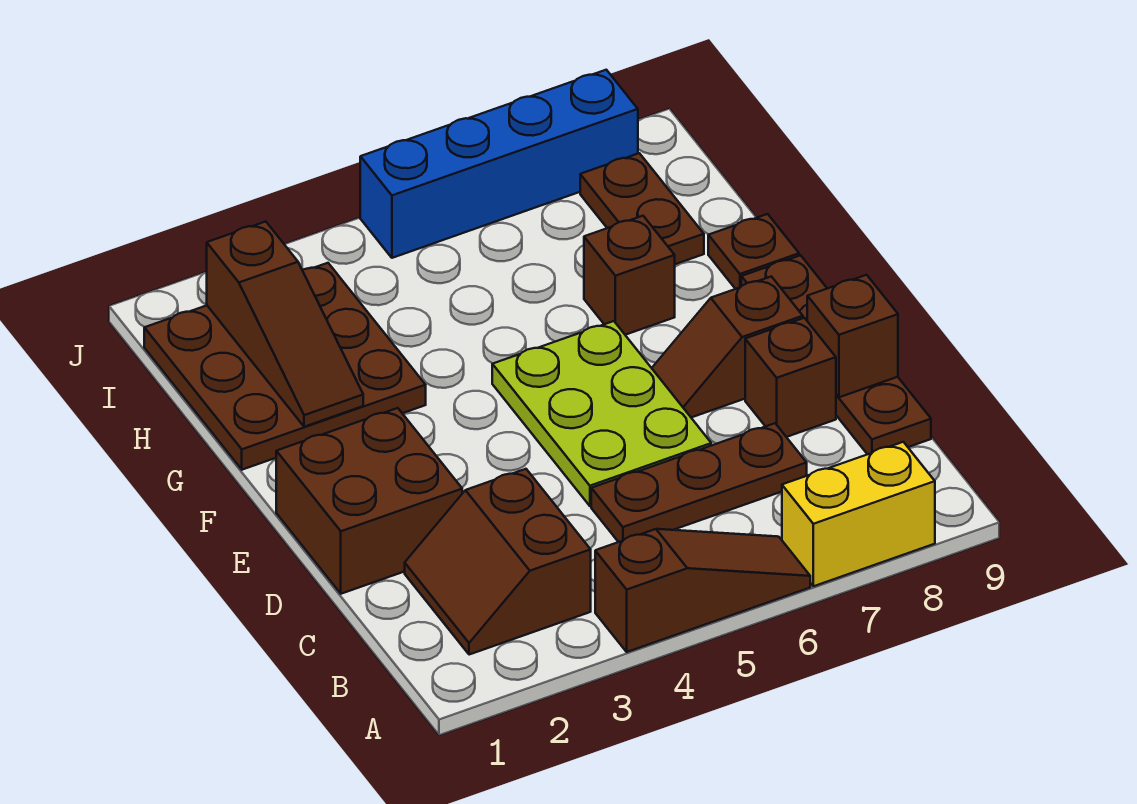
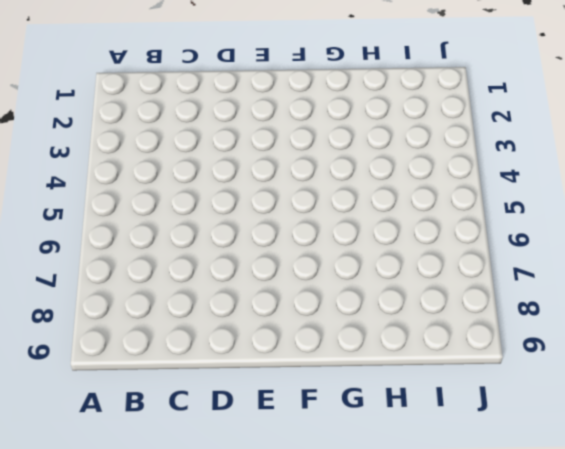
none -> brown slope A4:A6 level 1 top 4
none -> yellow brick A7:A8 level 1
none -> brown slope B2:C3 level 1 top 3

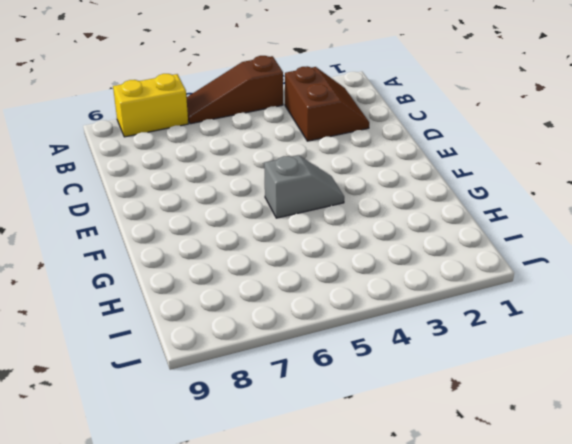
grey slope F4:F5 level 1 top 5 -> lime plate D5:F6 level 1
none -> brown plate C5:C7 level 1
none -> brown plate C9:F9 level 1
none -> brown brick D1:E2 level 1

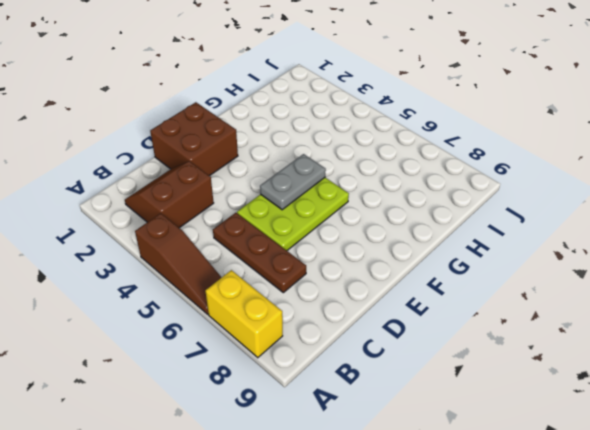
grey plate E5:F5 level 2 -> none
none -> brown plate C9:F9 level 1
none -> brown brick D8 level 1
none -> brown slope E7:E8 level 1 top 8

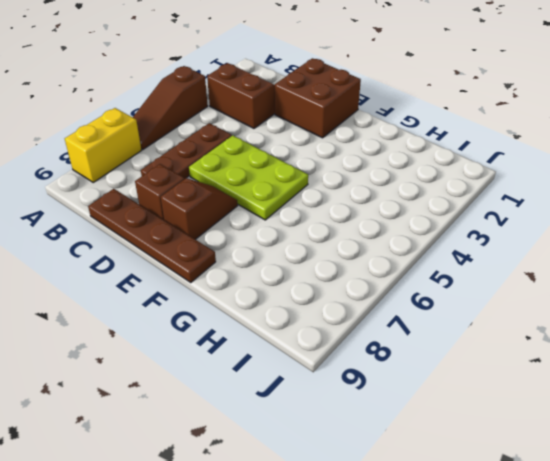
none -> brown plate G1:I3 level 1
none -> brown brick G7 level 1
none -> brown plate G9 level 1

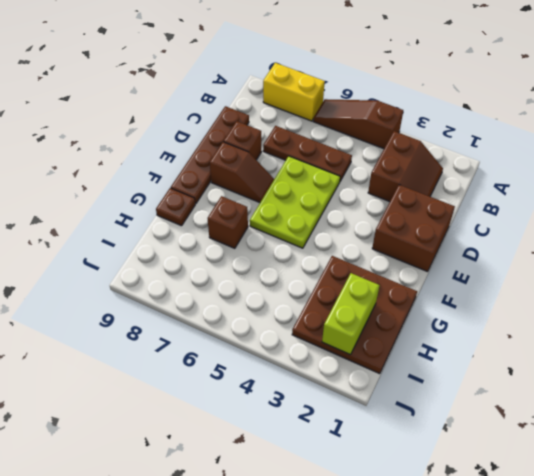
lime brick H2:I2 level 2 -> brown slope G2:I2 level 2 top I
none -> brown plate H8:I8 level 1
none -> blue brick J5:J8 level 1
none -> brown brick D9 level 2

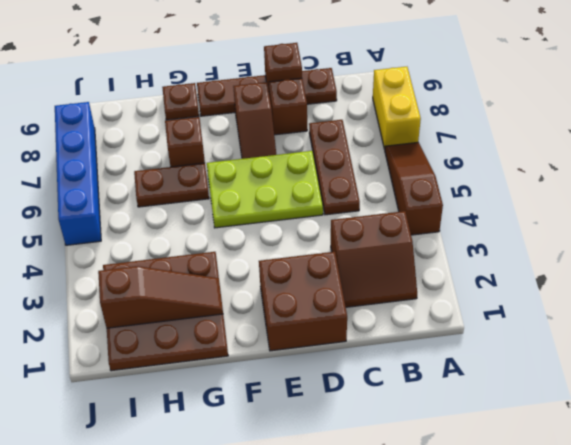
brown plate G6:H6 level 1 -> brown plate H8:I8 level 1

